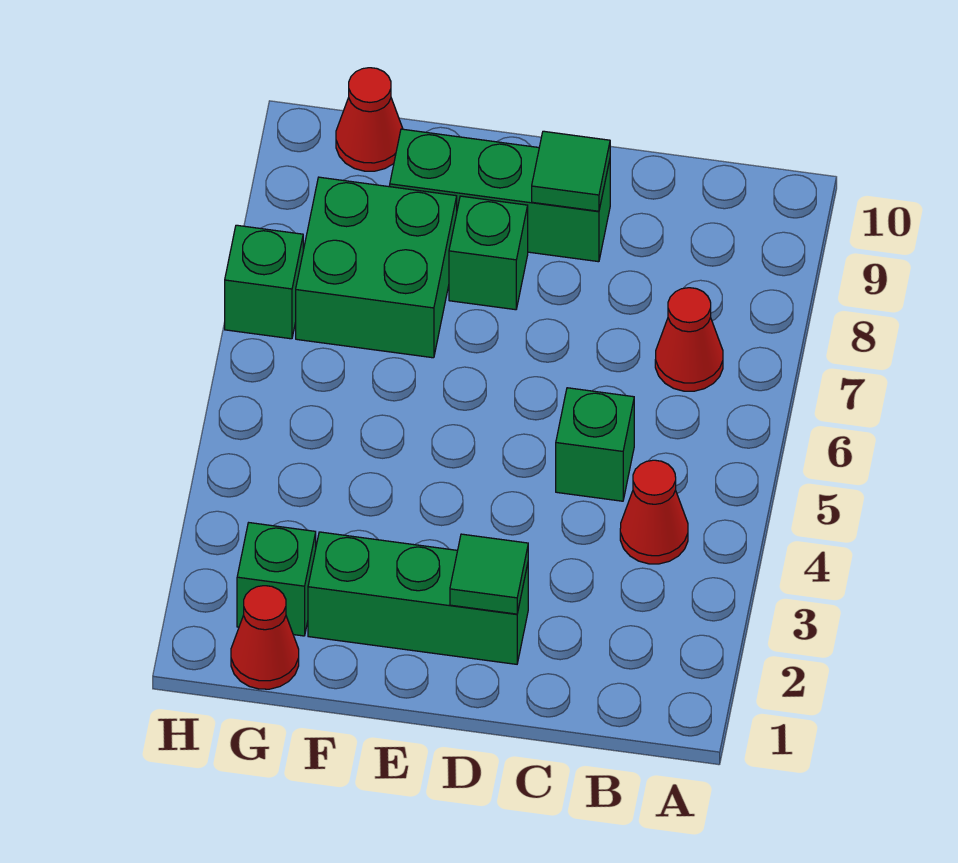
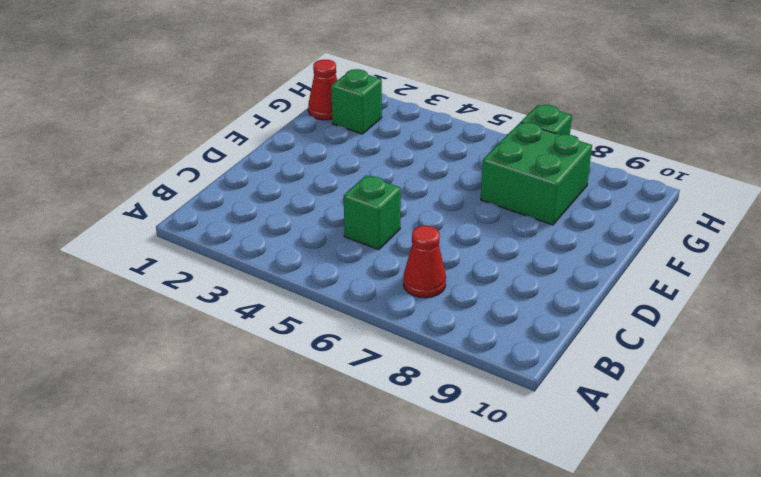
none -> red cone B4 level 1
none -> green brick D2:F2 level 1
none -> green brick D9:F9 level 1

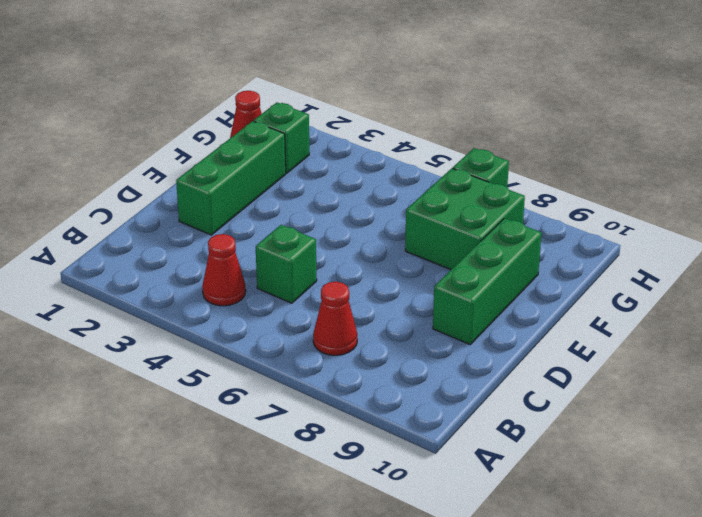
none -> green brick E8 level 1
none -> red cone G10 level 1
none -> green tile D2 level 2

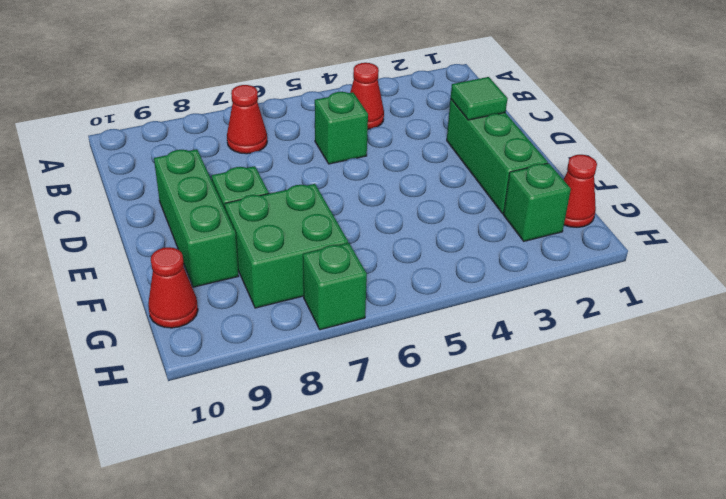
none -> green tile D9 level 2

